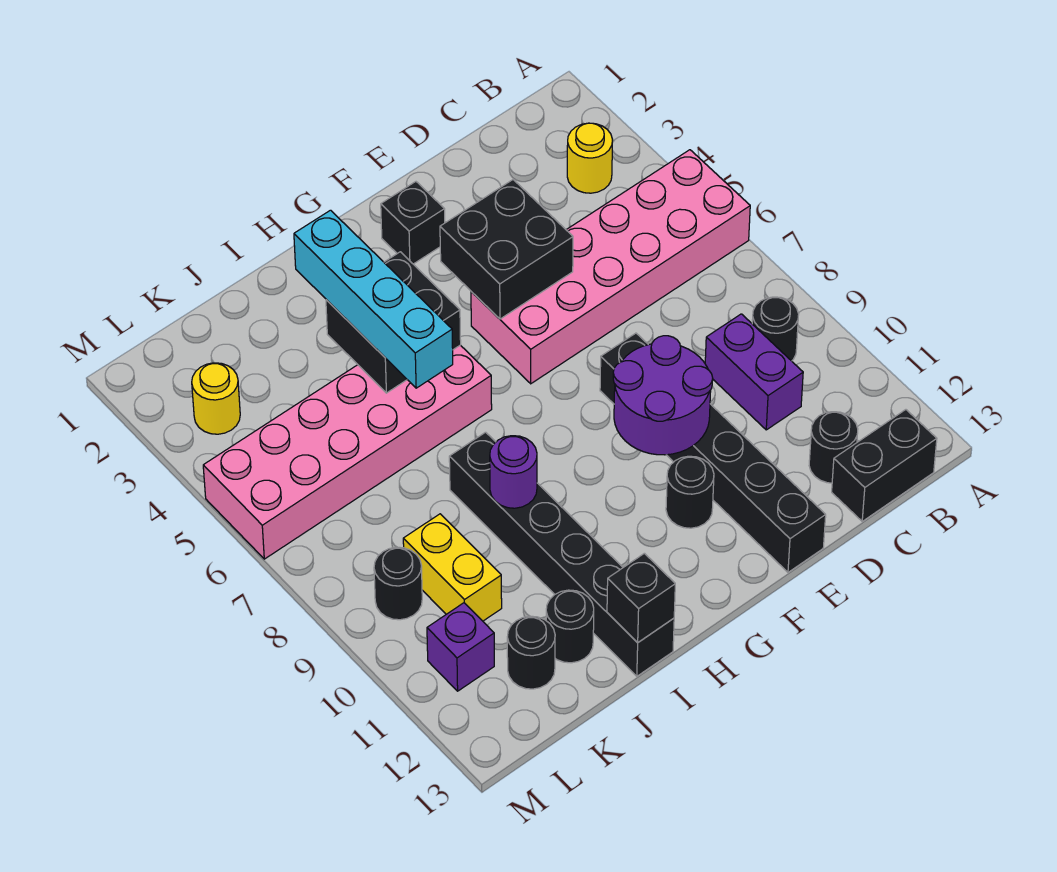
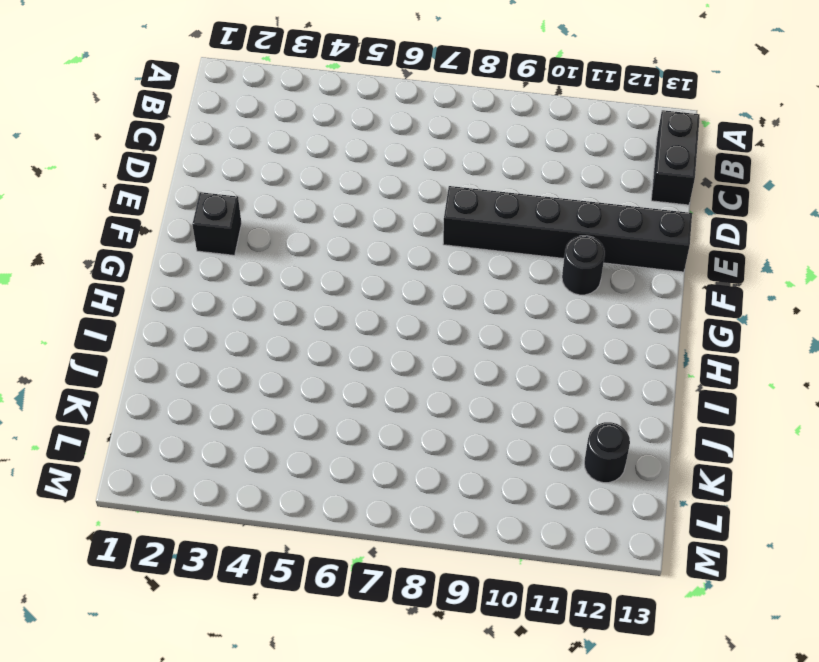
none -> pink brick A5:F6 level 1
none -> yellow round brick B3 level 1
none -> black round brick B9 level 1

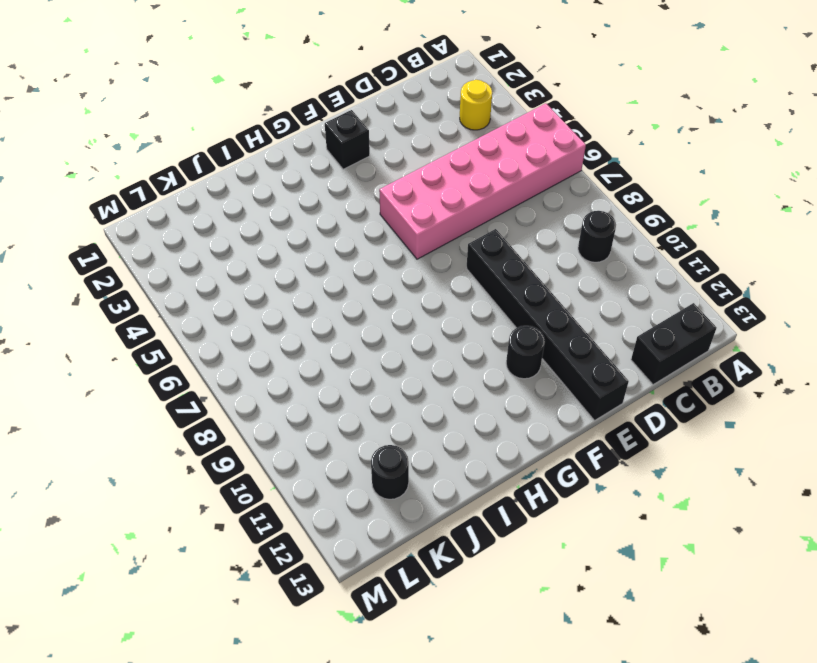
none -> purple brick C9:C10 level 1
none -> black round brick C12 level 1
none -> pink brick H5:M6 level 1

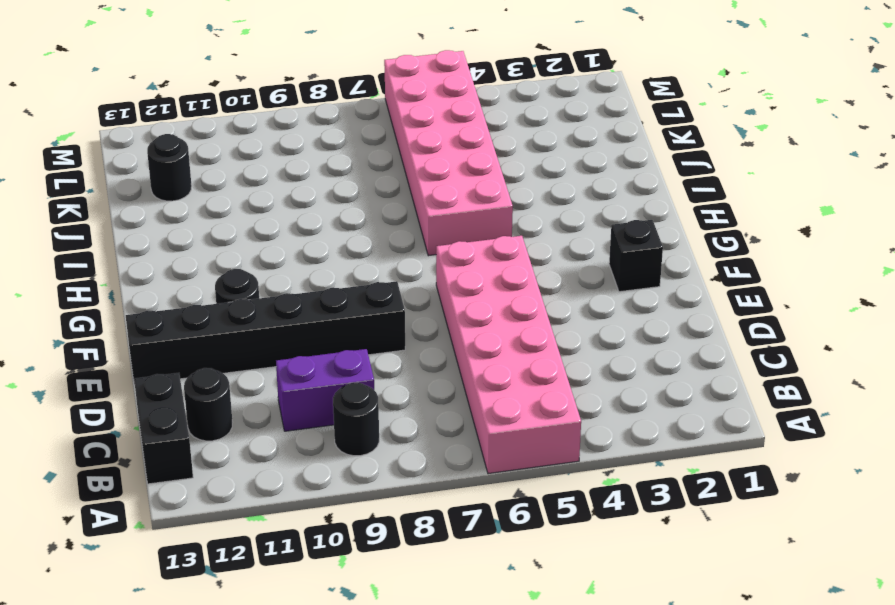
none -> yellow round brick B3 level 1
none -> black brick I8:I13 level 1
none -> black round brick J12 level 1

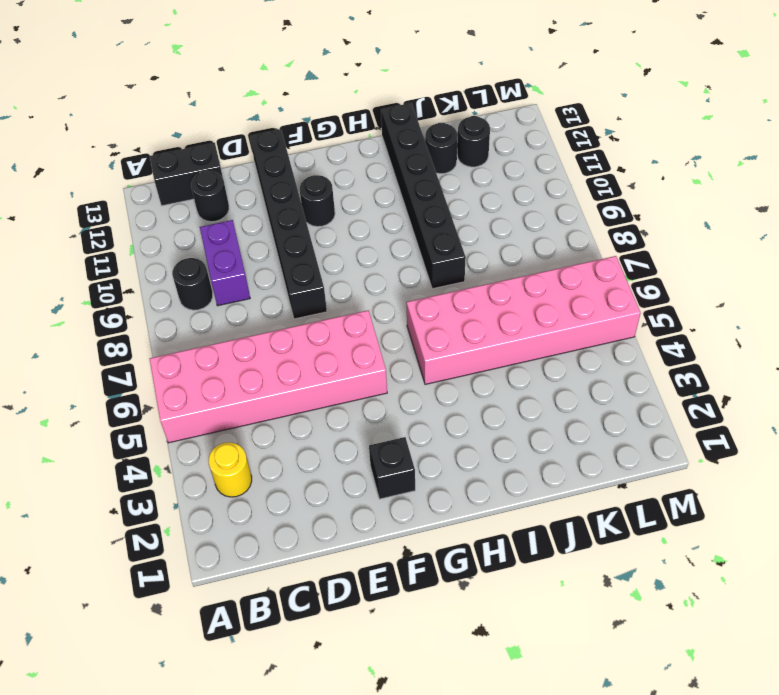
none -> yellow brick K9:K10 level 1
none -> yellow round brick L3 level 1
none -> black round brick L9 level 1

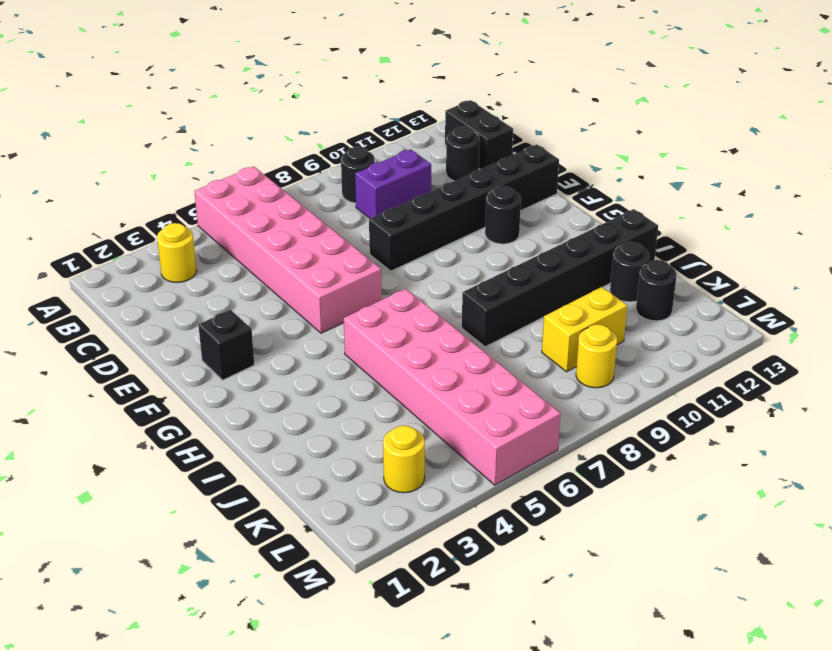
yellow round brick L9 level 1 -> black round brick L9 level 1
none -> purple brick L11 level 1
none -> black brick E4:F5 level 2
none -> purple round brick E9:F10 level 2

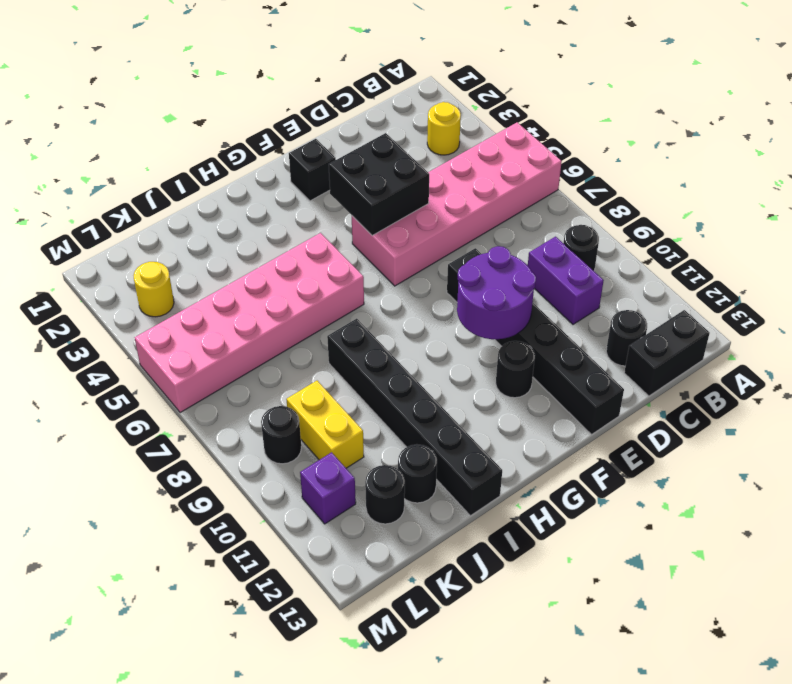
none -> black brick H4:I5 level 2
none -> purple round brick I9 level 2
none -> black brick I13 level 2

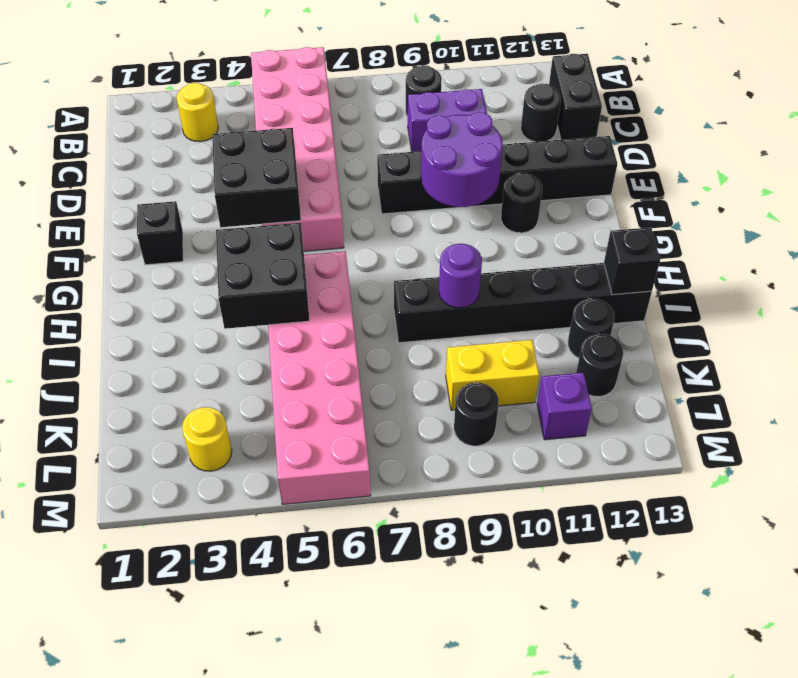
none -> cyan brick I3:I6 level 3

